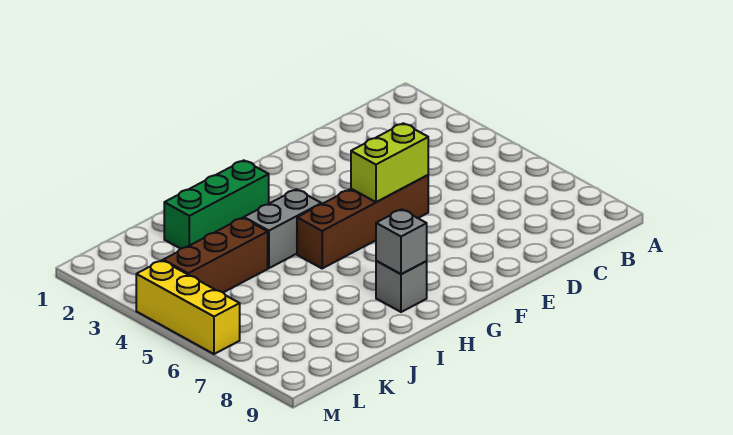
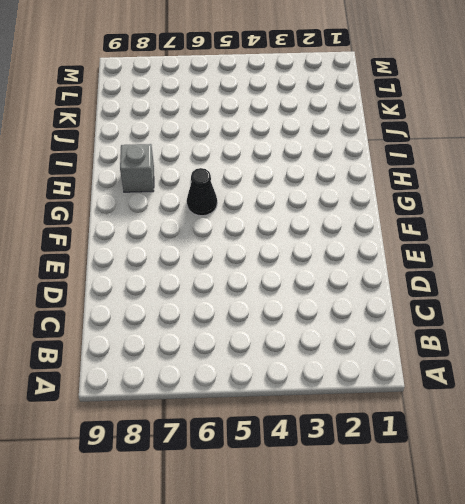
black cone G6 level 1 -> none
none -> brown brick E5:H5 level 1
none -> green brick H2:J2 level 1

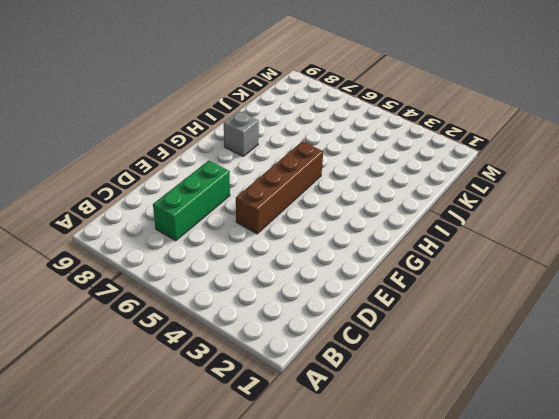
green brick C7:E7 level 1 -> green brick H2:J2 level 1
none -> grey brick H4:I4 level 1
none -> brown brick J4:L4 level 1

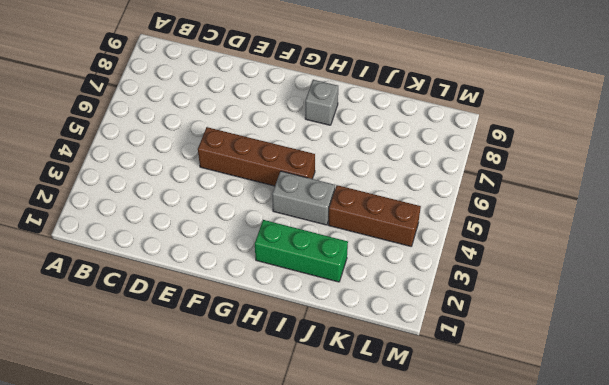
none -> yellow brick M4:M6 level 1
none -> lime brick E5:F5 level 2

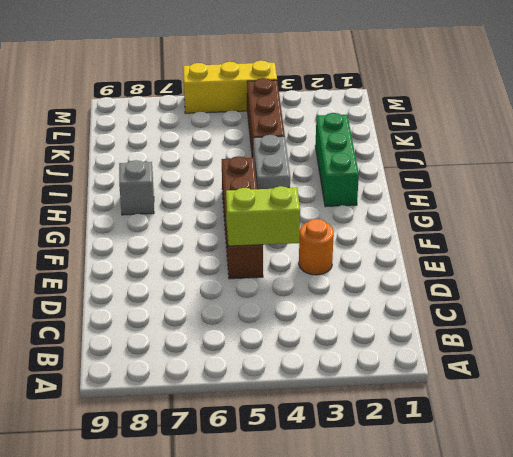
orange round brick E3 level 1 -> none
lime brick E4:E5 level 2 -> lime brick E5:F5 level 2
none -> grey brick H8 level 2

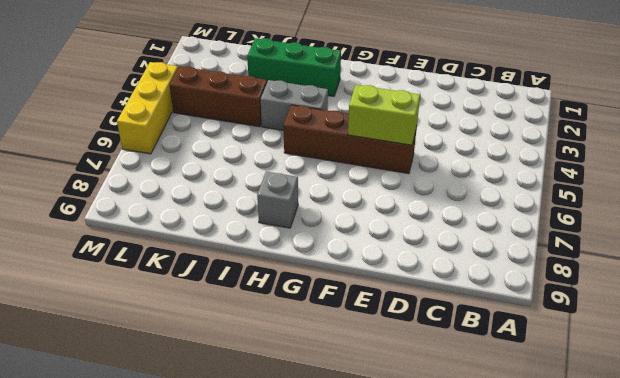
none -> grey brick H8 level 2

